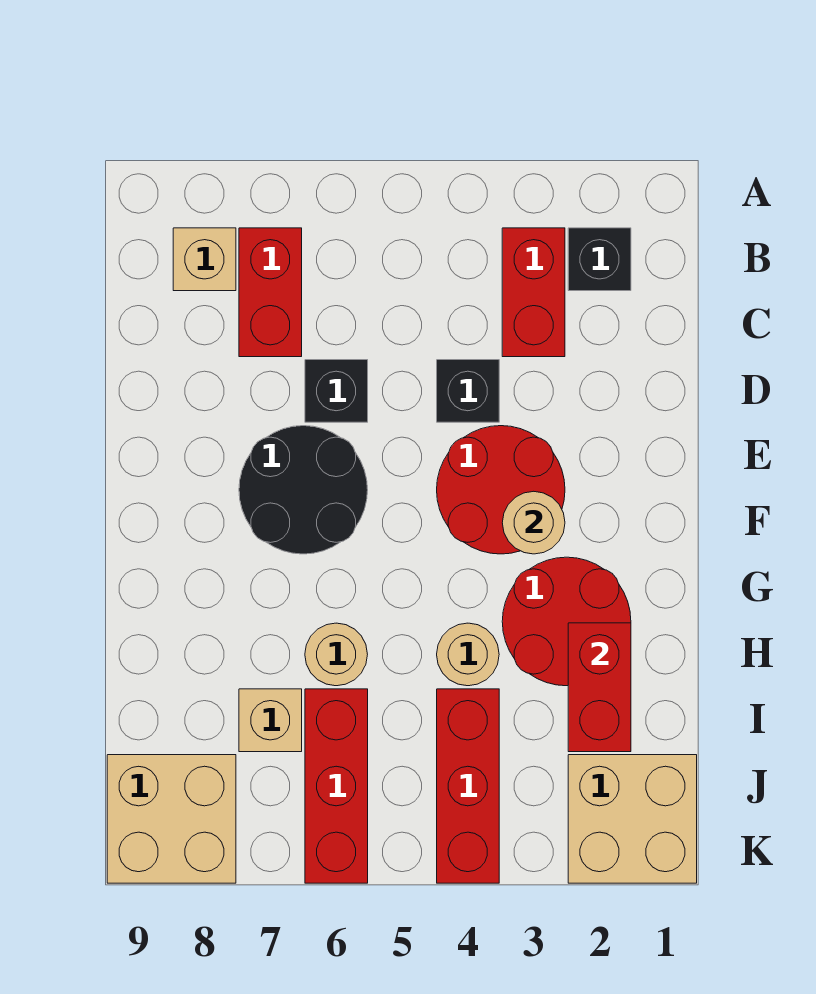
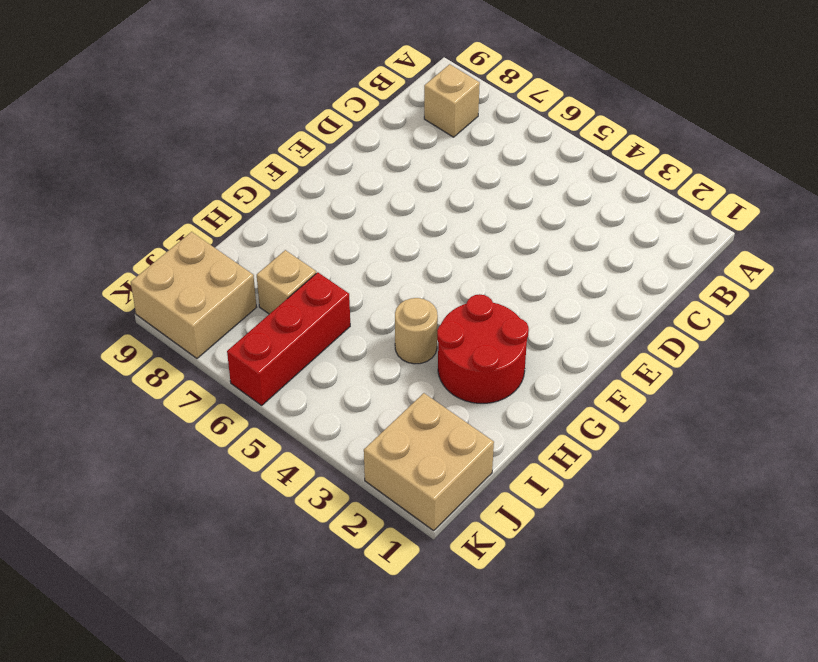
none -> black brick B2 level 1
none -> red brick B3:C3 level 1
none -> red brick B7:C7 level 1

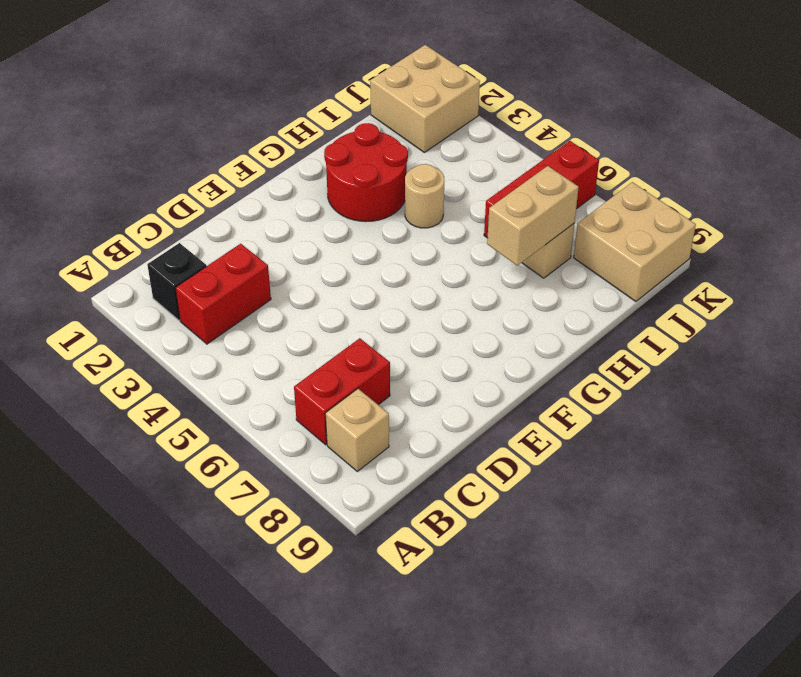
tan brick H7:I7 level 2 -> none
none -> black brick D4 level 1
none -> black brick D6 level 1
none -> red round brick E3:F4 level 1

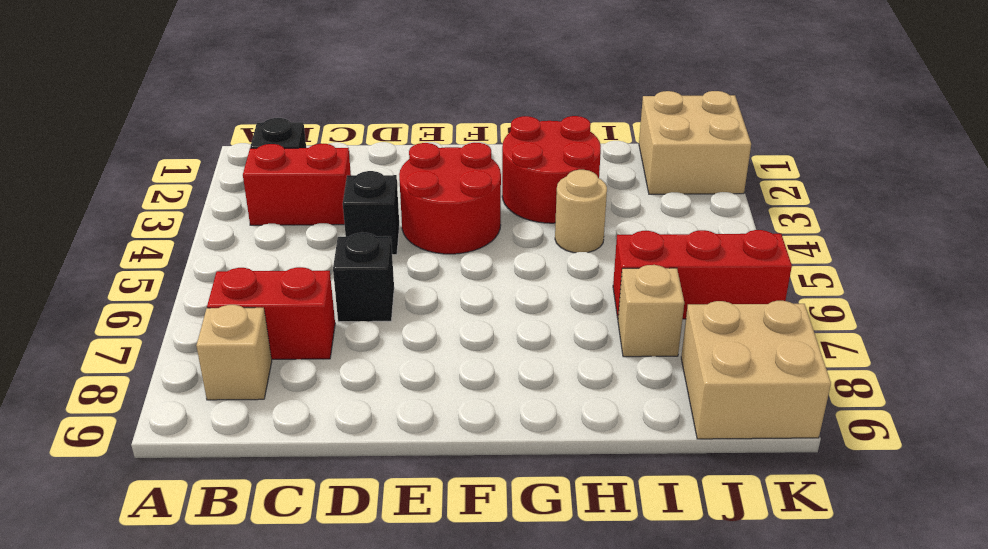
none -> black round brick E6:F7 level 1
none -> tan round brick H6 level 1
none -> red brick I4:K4 level 1

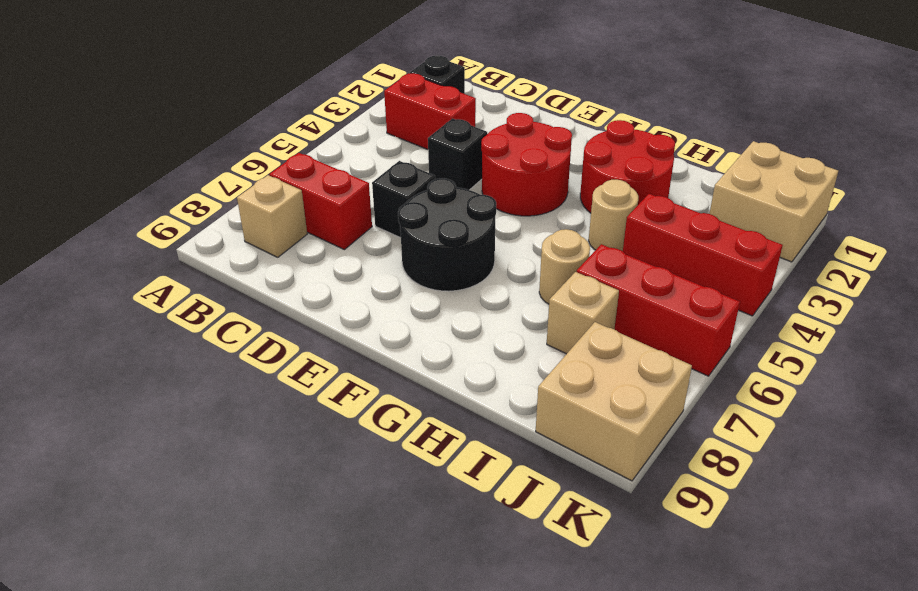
none -> tan round brick F3 level 2
none -> red brick H2:I2 level 2

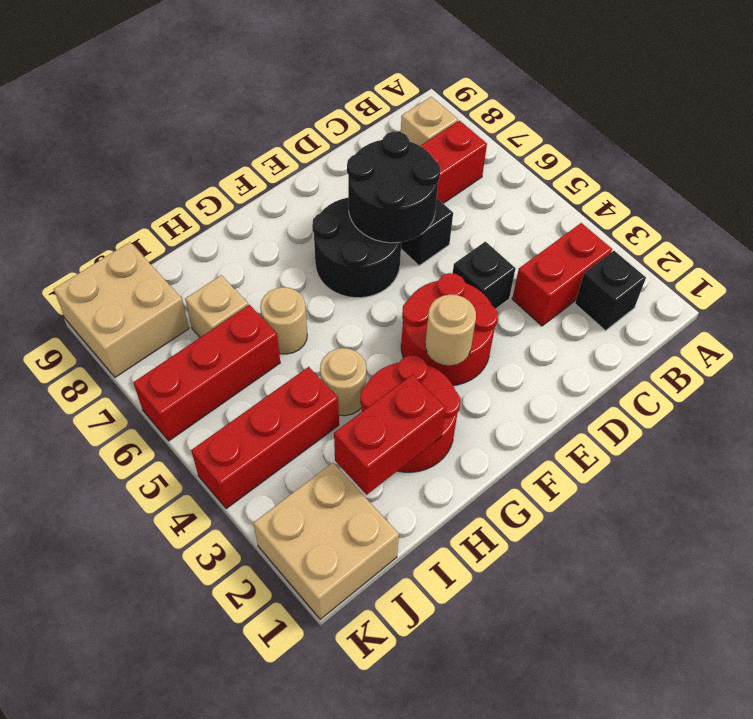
black round brick D6:E7 level 2 -> none

